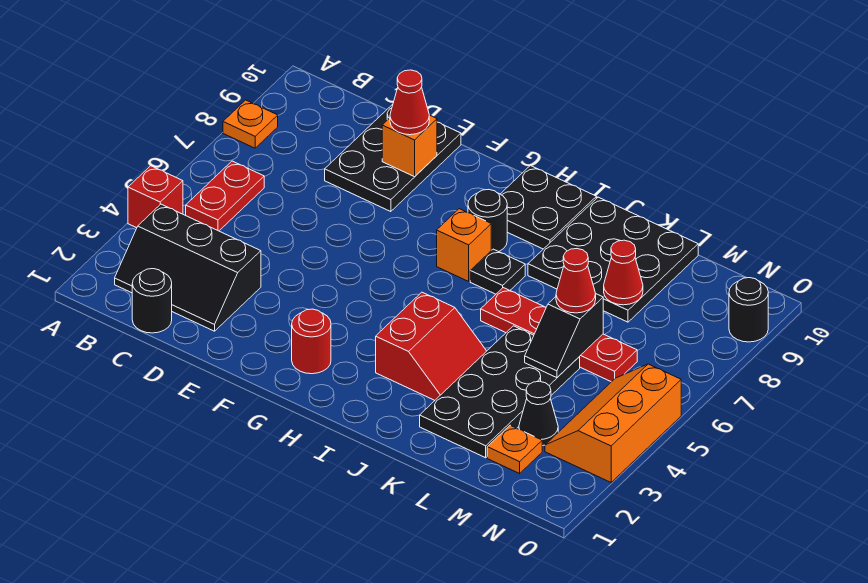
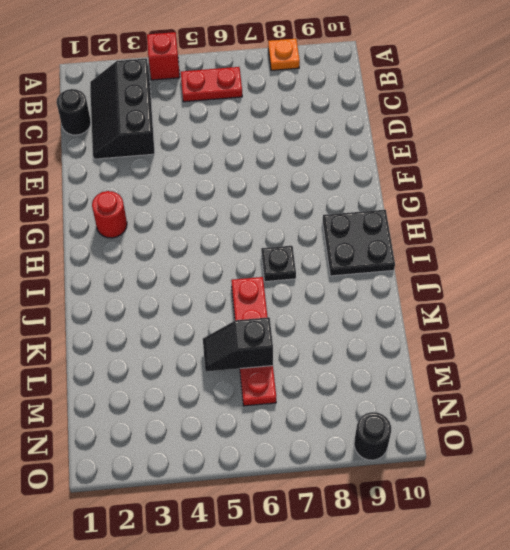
none -> black plate D8:E10 level 1
none -> orange brick H7 level 1
none -> black round brick H8 level 1

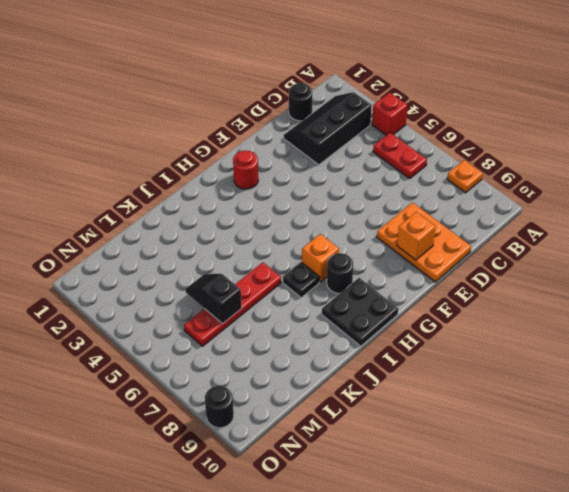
orange plate D8:E10 level 1 -> black plate D8:E10 level 1
none -> red slope I3:J4 level 1 top I
none -> black plate J8:L10 level 1
none -> black plate K2:L5 level 1

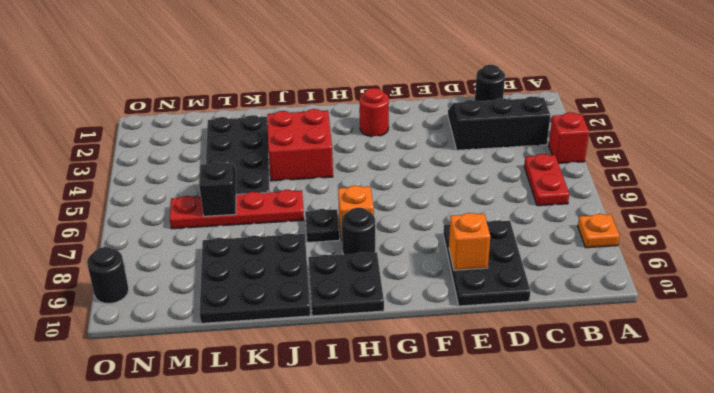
red brick I3:J4 level 1 -> red slope I3:J4 level 1 top I
none -> orange plate M2 level 1
none -> black cone M3 level 1
none -> orange slope N3:O5 level 1 top O

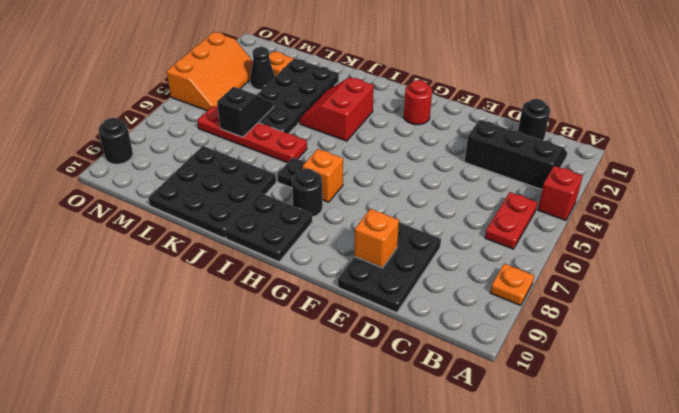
none -> red cone L8 level 2
none -> red cone E9 level 3
none -> red cone L6 level 3

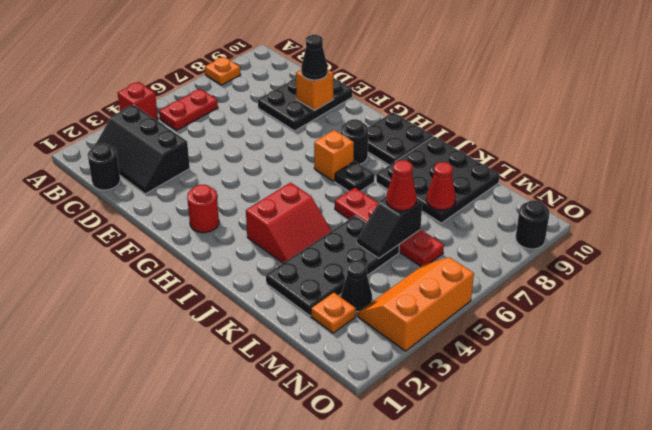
black cone E9 level 3 -> red cone E9 level 3

